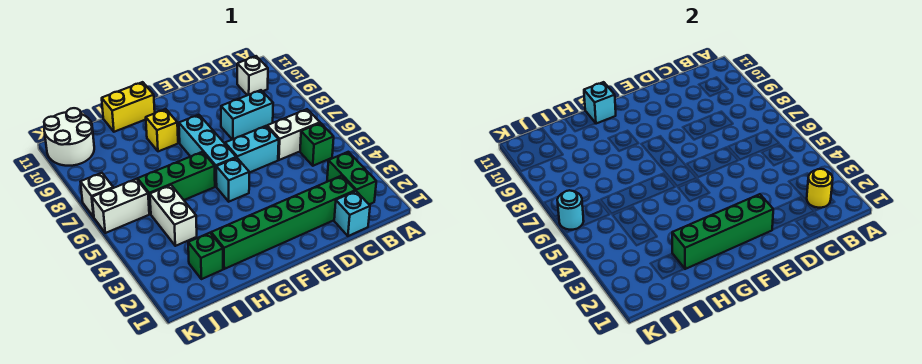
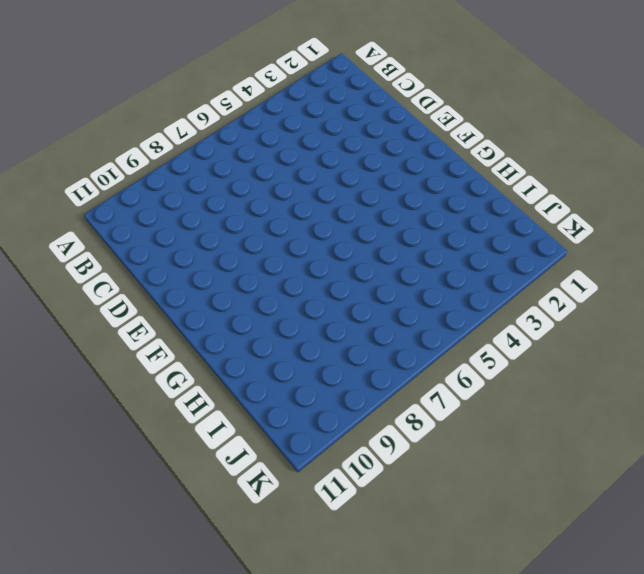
none -> green brick B2:B3 level 1
none -> green brick B5 level 1
none -> white brick B6:C6 level 1

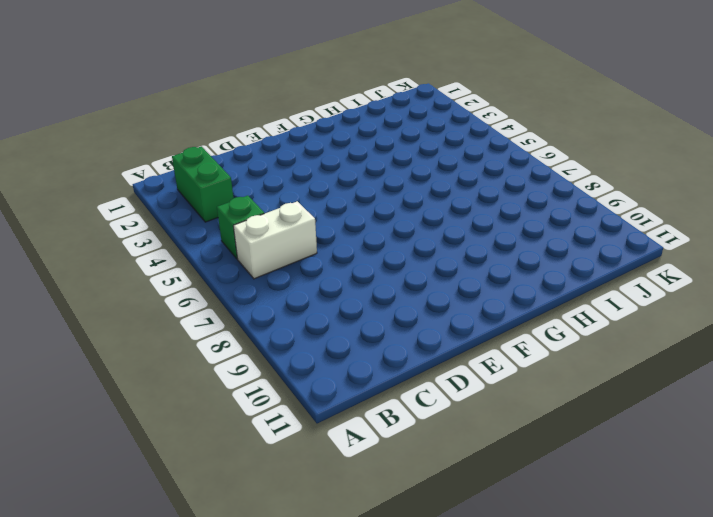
none -> white brick B10 level 1
none -> cyan brick C1 level 1
none -> green brick C2:H2 level 1

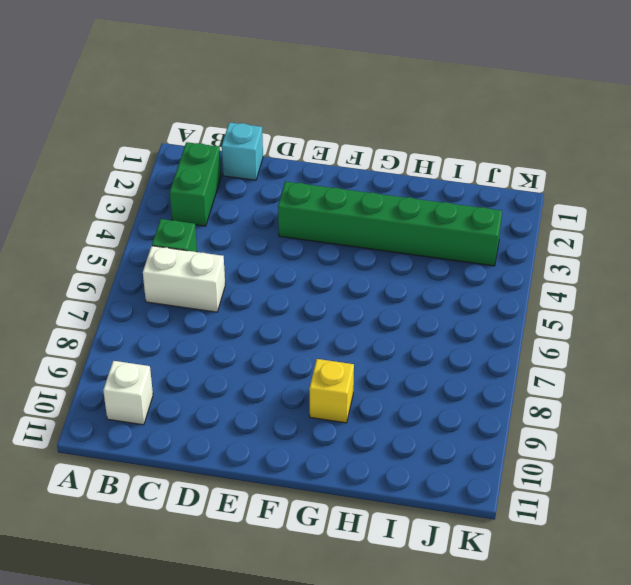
green brick E3:J3 level 1 -> green brick C2:H2 level 1
none -> cyan brick C8:D8 level 1
none -> cyan brick D6:E6 level 1
none -> cyan brick F5 level 1

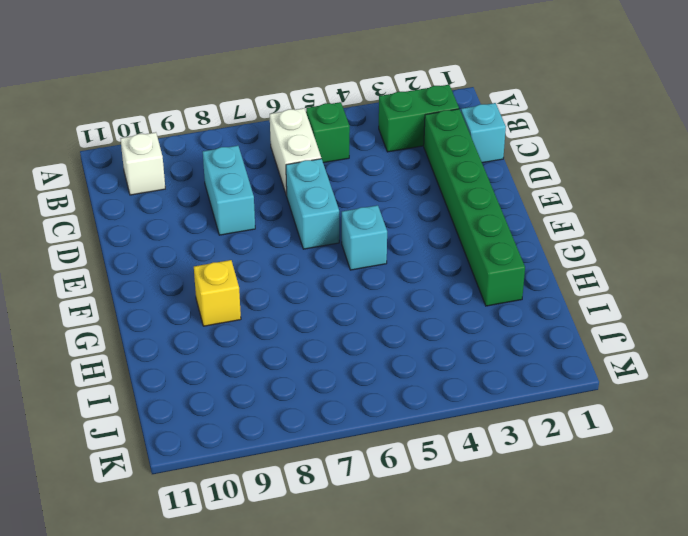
none -> cyan brick F6:F8 level 1
none -> green brick G6:I6 level 1
none -> yellow brick G11:H11 level 1

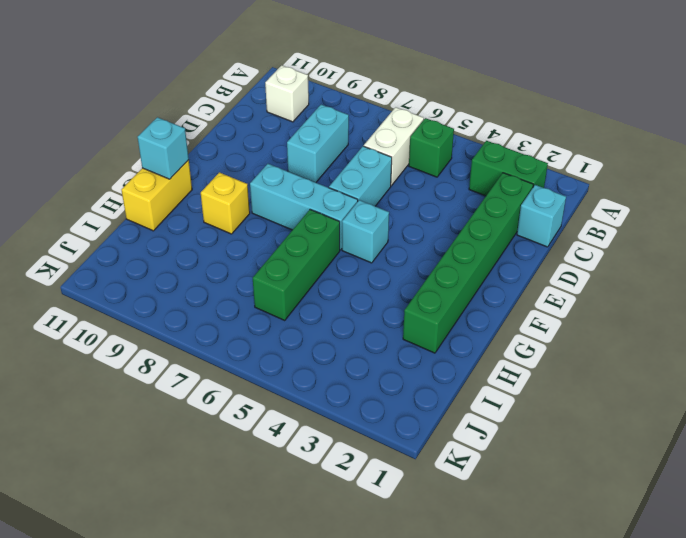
none -> green brick I2 level 1
none -> white brick I4:I5 level 1
none -> white brick J6:K6 level 1

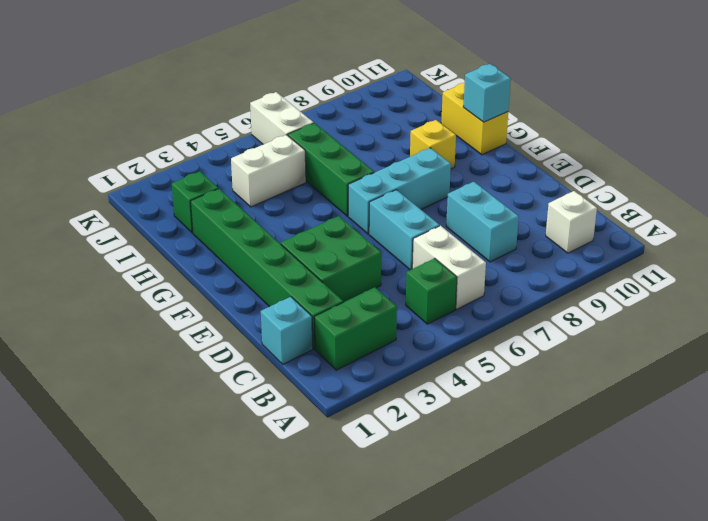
green brick D3:E4 level 1 -> none
none -> cyan brick F5 level 1
none -> white round brick J10:K11 level 1
none -> white brick K7 level 1

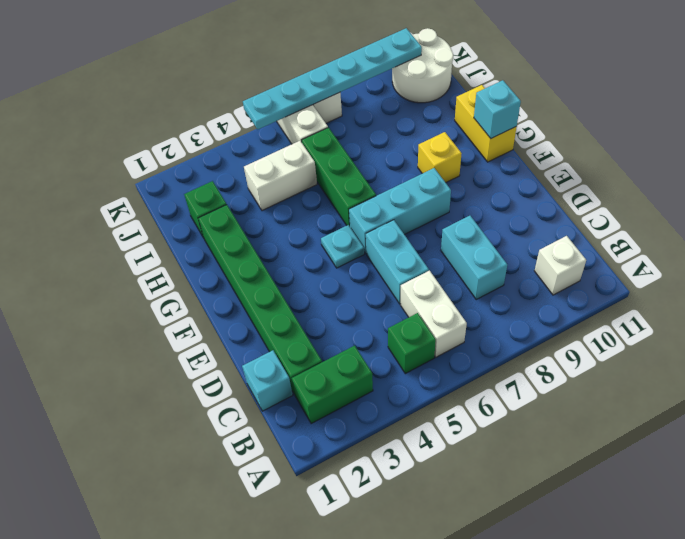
cyan plate F5 level 1 -> cyan brick F5 level 1
cyan plate K5:K10 level 2 -> cyan round brick K6 level 2
none -> yellow round brick B2 level 2
none -> green brick E2:H2 level 2

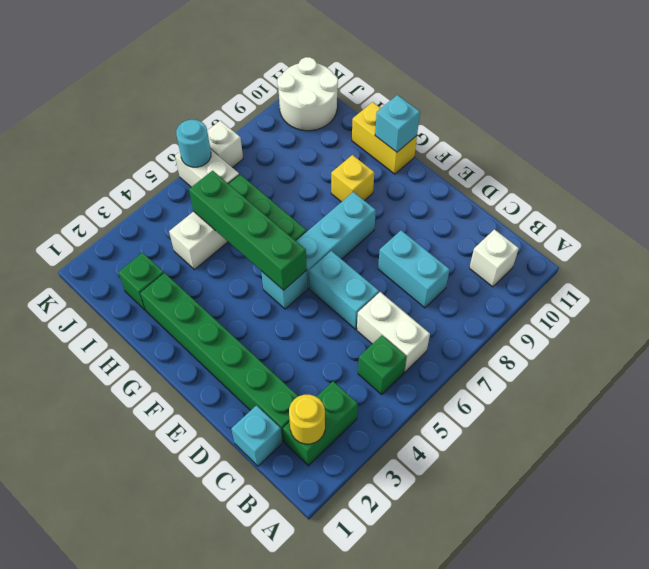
green brick F5:I5 level 2 -> green brick E2:H2 level 2

